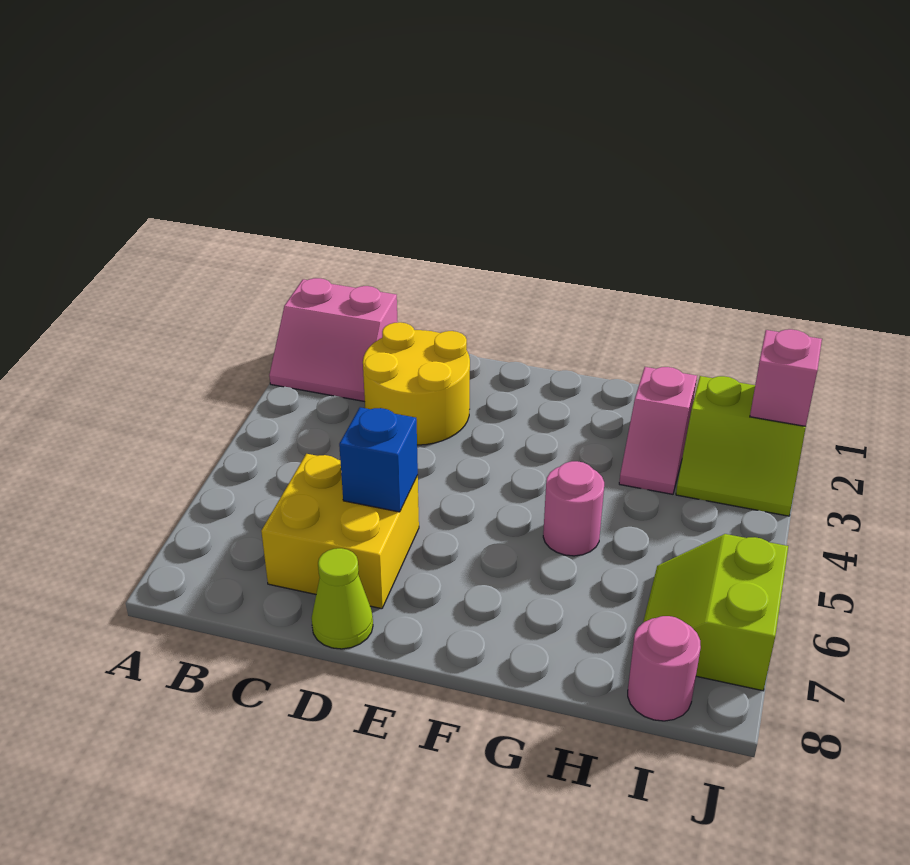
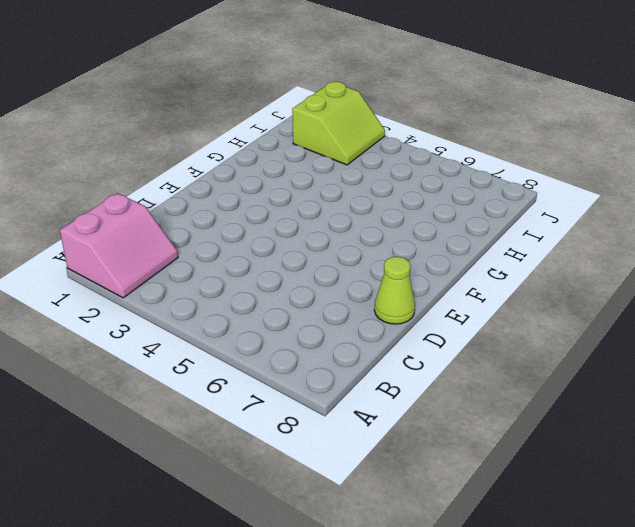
none -> yellow round brick C2:D3 level 1
none -> yellow brick C6:D7 level 1

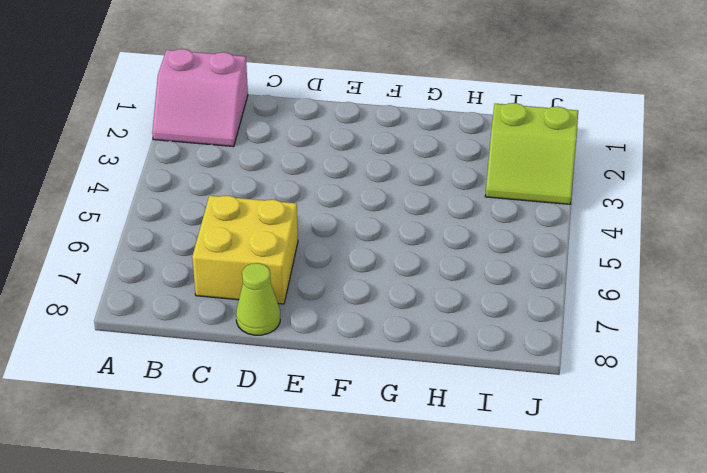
none -> yellow round brick C2:D3 level 1
none -> pink round brick G5 level 1

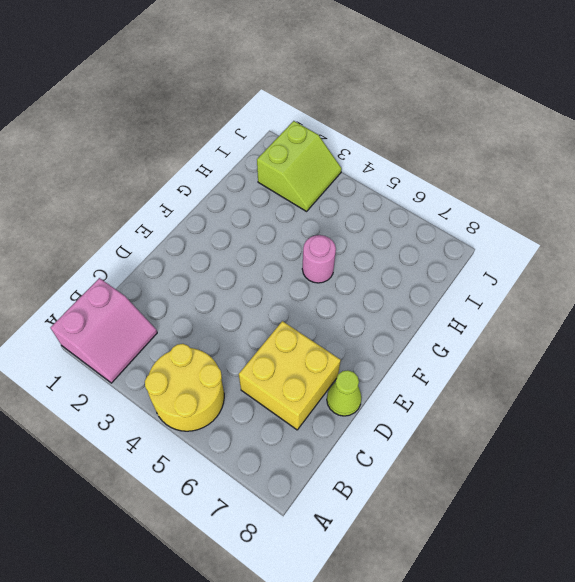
yellow round brick A4:B5 level 1 -> yellow round brick C2:D3 level 1
none -> pink slope H2:H3 level 1 top 2
none -> lime slope I6:J7 level 1 top J

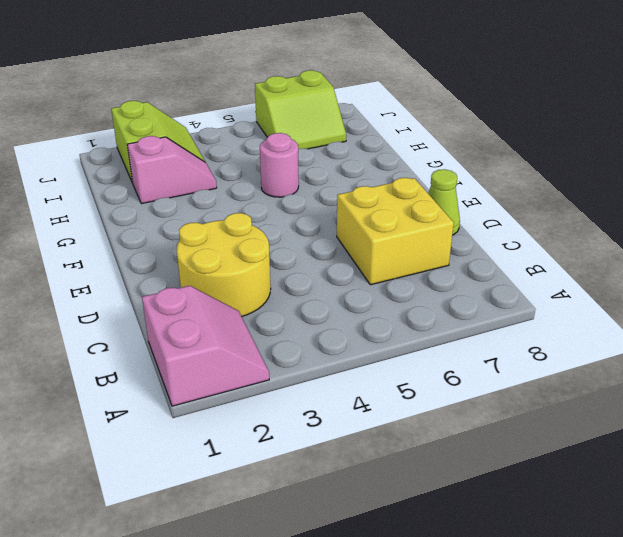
none -> pink round brick I8 level 1
none -> blue brick D6 level 2

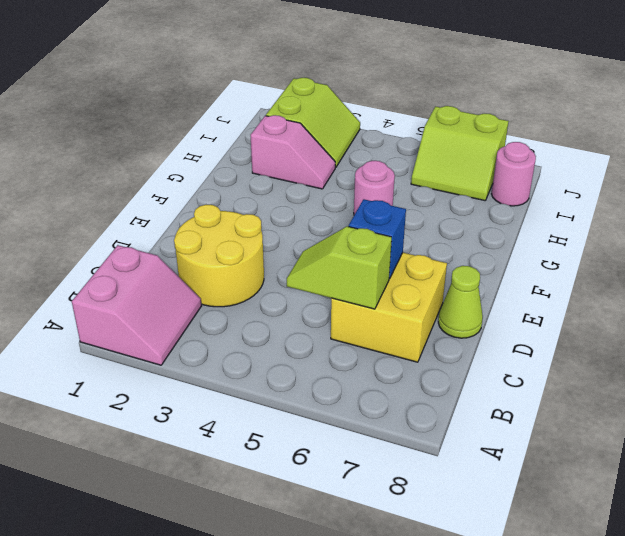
lime slope C5:C6 level 2 top 6 -> none
none -> pink brick J2 level 2

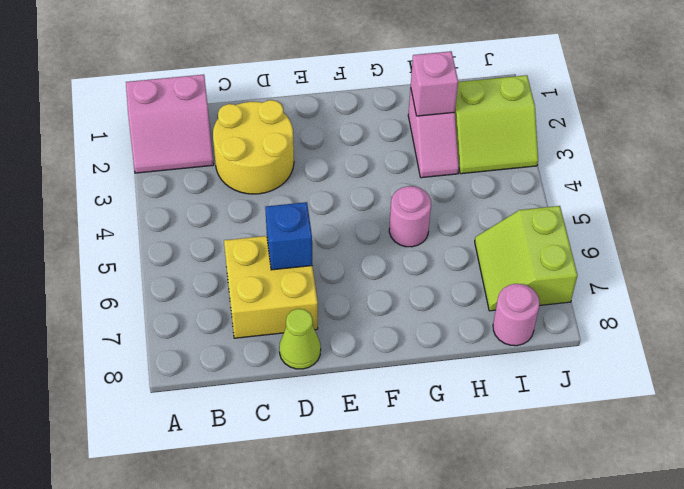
pink brick H2 level 2 -> pink brick J2 level 2

